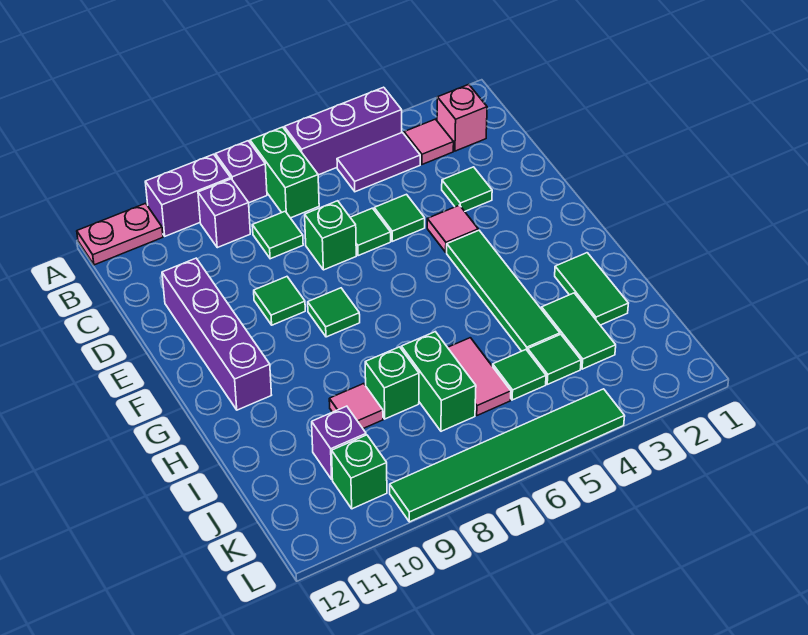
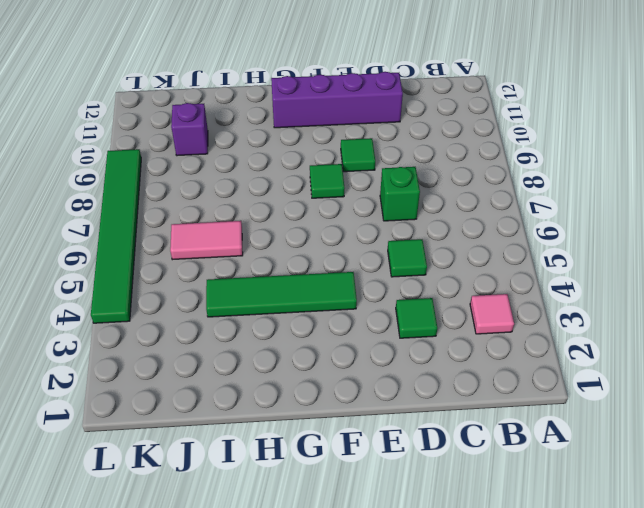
none -> purple brick A4:A6 level 1
none -> green brick A7:B7 level 1
none -> purple brick A8 level 1
none -> purple brick A9:A10 level 1

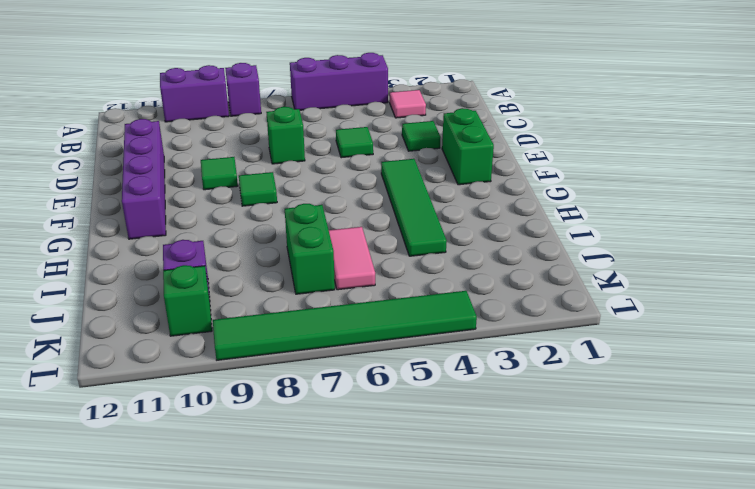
green brick E2:F2 level 1 -> green brick A7:B7 level 1
none -> pink plate A11:A12 level 1
none -> pink brick B2 level 1
none -> purple tile B4:B5 level 1
none -> purple brick B9 level 1

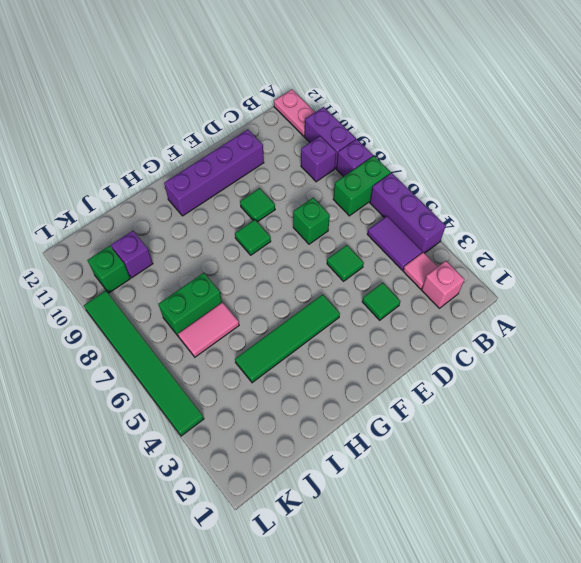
none -> green tile C8 level 1
none -> green tile D6 level 1
none -> pink tile E4 level 1
none -> green tile H2:I2 level 1

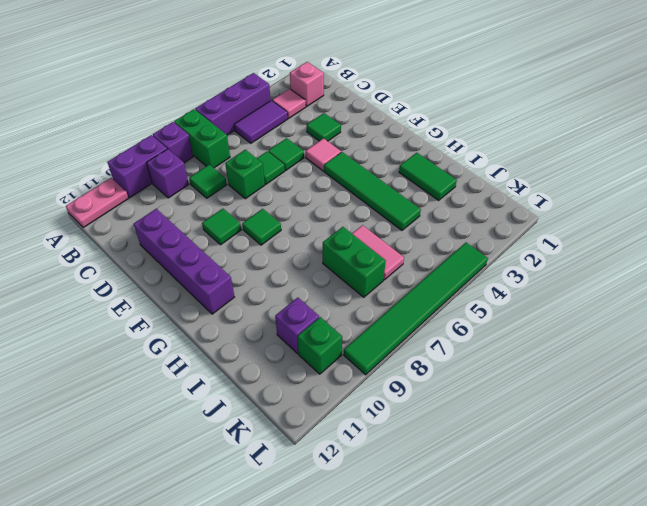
none -> green tile I3:J3 level 1
none -> green brick I8 level 1
none -> pink tile I9 level 1
none -> green tile J4 level 1

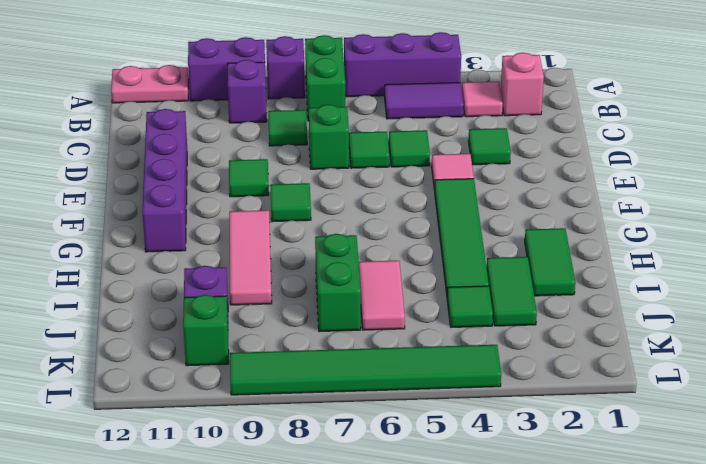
pink tile G9:I9 level 1 -> pink tile I9 level 1
none -> green brick I8 level 1
none -> green tile J5 level 1

